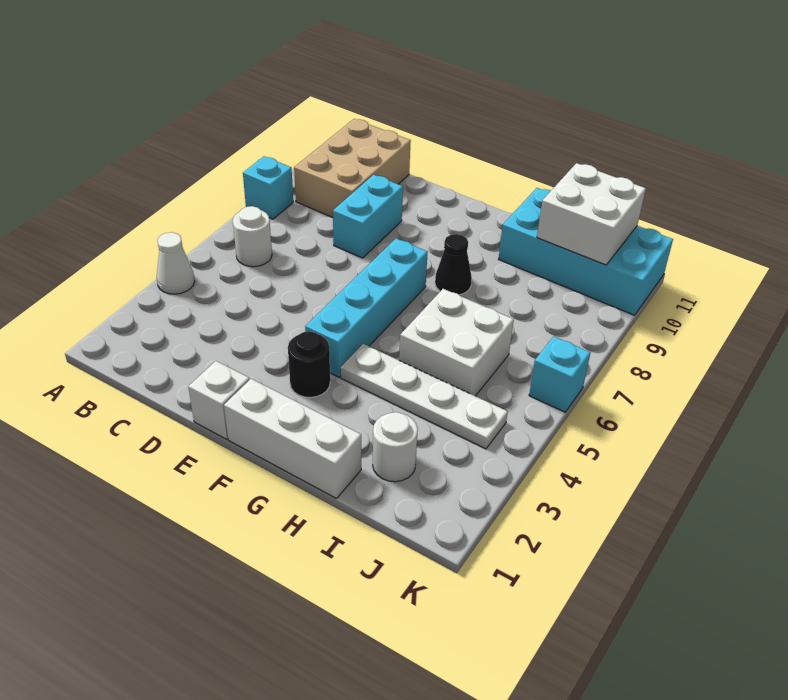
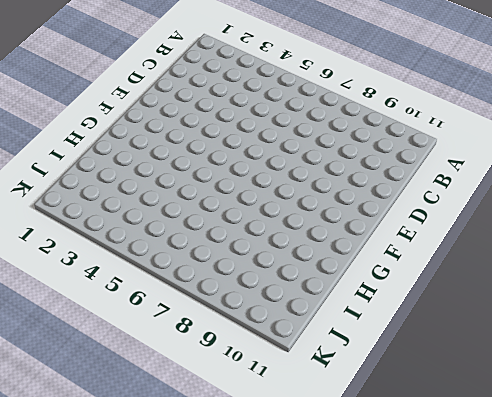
none -> white cone A4 level 1
none -> cyan brick A8 level 1
none -> white round brick B6 level 1

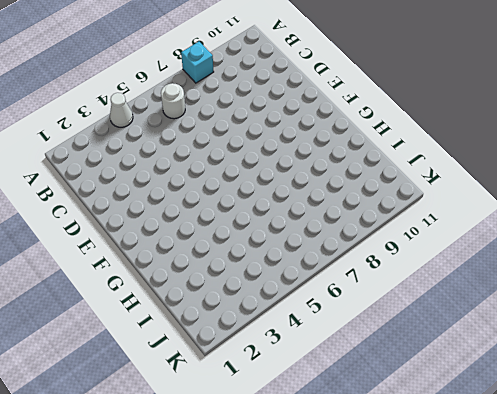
none -> tan brick B9:C11 level 1
none -> cyan brick D8:D9 level 1
none -> white brick E1 level 1

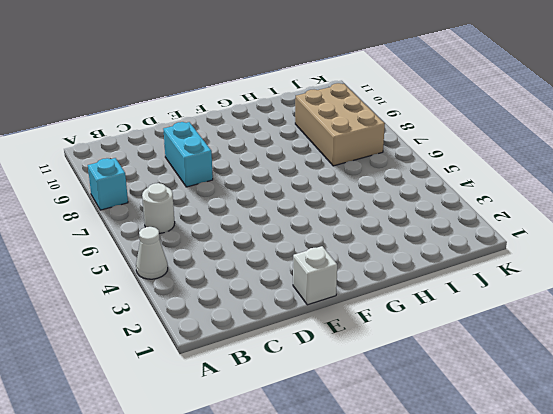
tan brick I7:J9 level 1 -> tan brick B9:C11 level 1
none -> white brick F1:H1 level 1
none -> black round brick F3 level 1
none -> cyan brick F4:F7 level 1

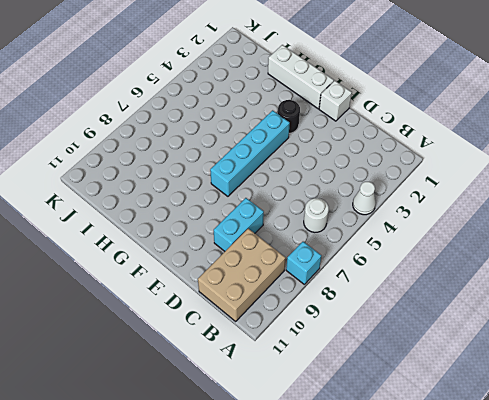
none -> white plate G4:J4 level 1
none -> black cone G8 level 1
none -> white brick H5:I6 level 1

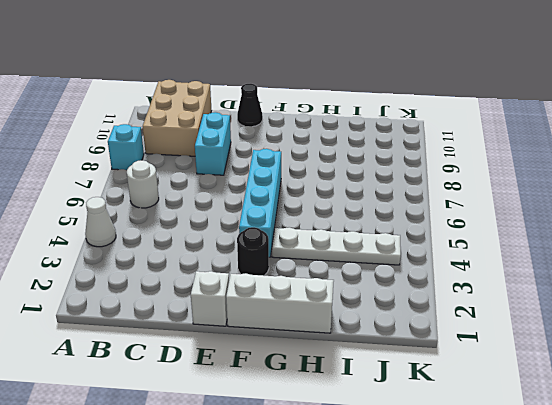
black cone E11 level 1 -> black cone G8 level 1
none -> white brick H5:I6 level 1
none -> cyan brick H10:K11 level 1
none -> white round brick I2 level 1

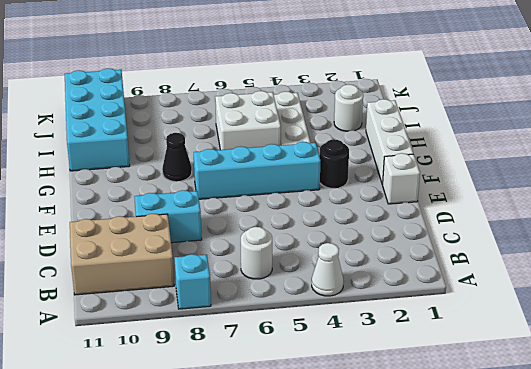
none -> cyan brick K6 level 1
none -> white brick I10:J11 level 2

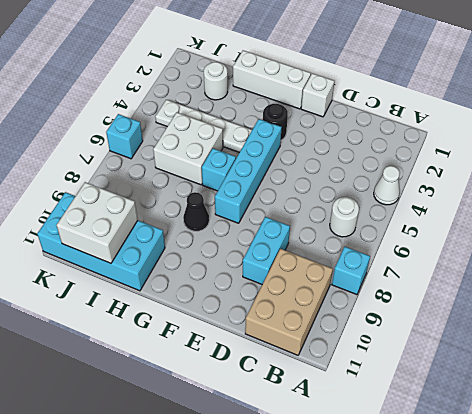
cyan brick G6 level 1 -> none

